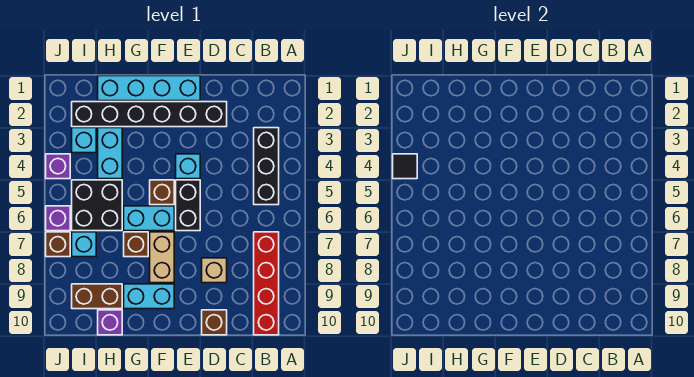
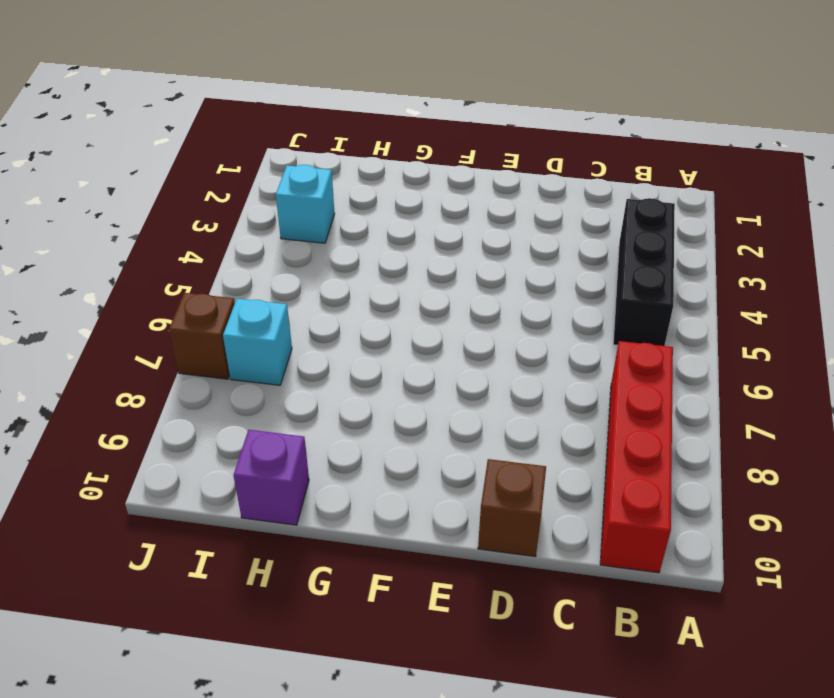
none -> black brick D2:I2 level 1
none -> tan brick D8 level 1
none -> cyan brick E1:H1 level 1

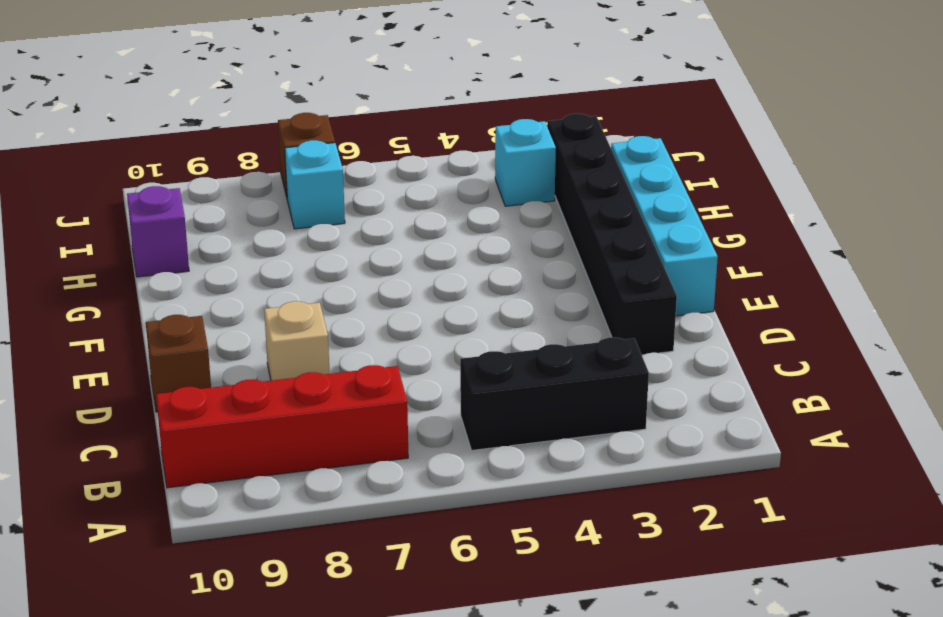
none -> cyan brick E4 level 1
none -> black brick E5:E6 level 1
none -> brown brick F5 level 1

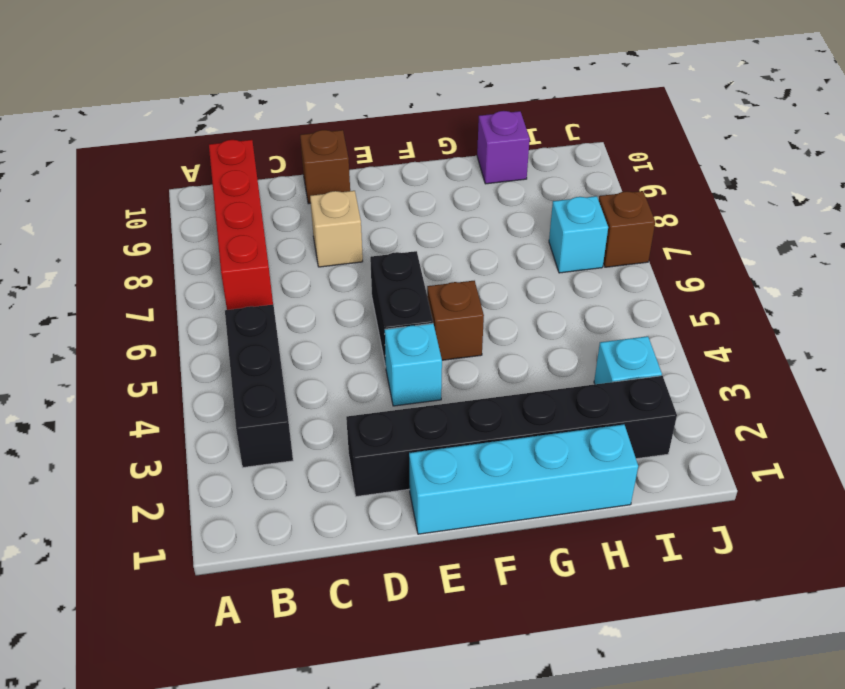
none -> cyan brick F6:G6 level 1
none -> tan brick F7:F8 level 1
none -> cyan brick F9:G9 level 1

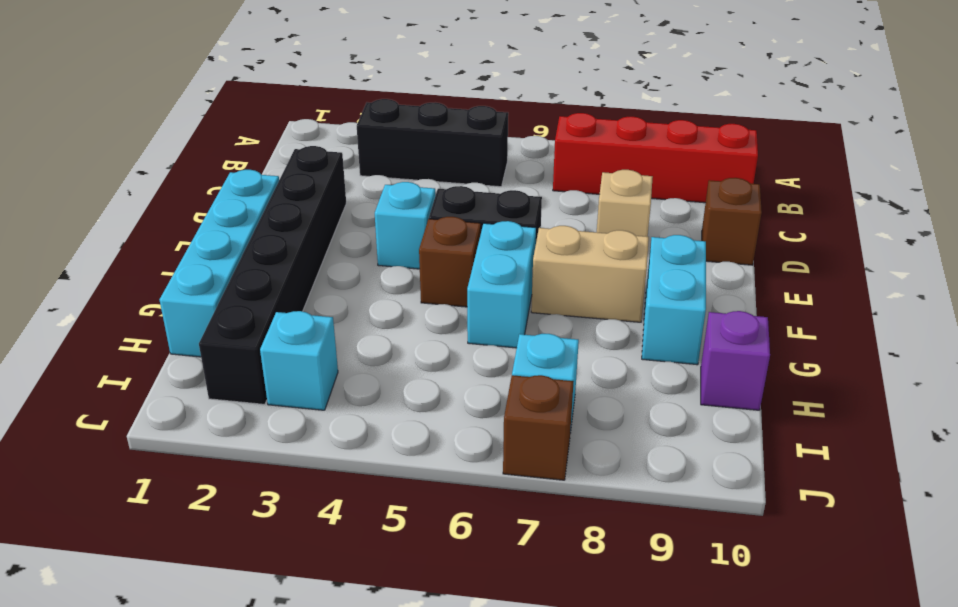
none -> brown brick G7 level 1
none -> cyan brick H3:H4 level 1
none -> black brick H5:I6 level 1

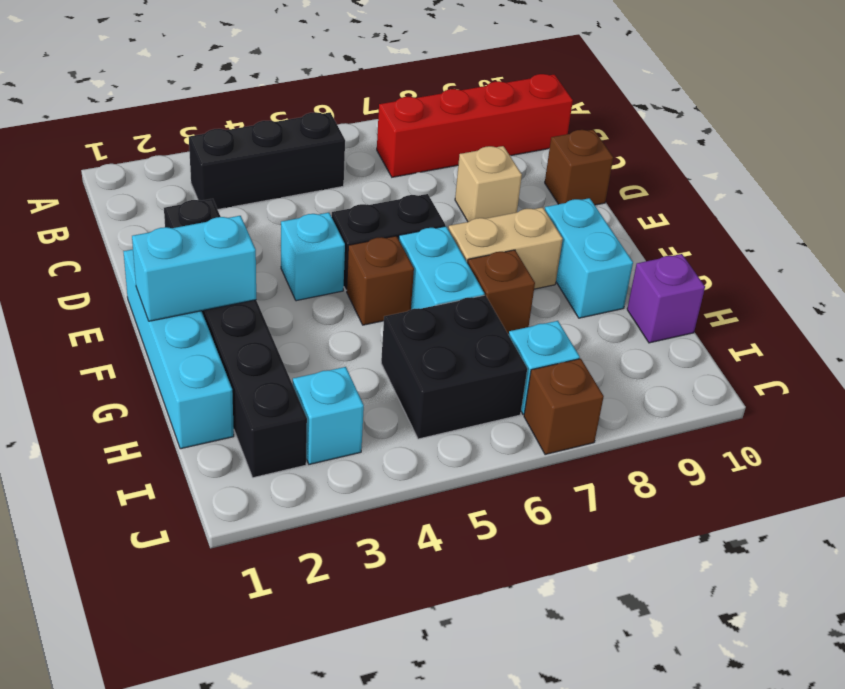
cyan brick F1:F2 level 2 -> cyan brick H3:H4 level 1
none -> brown brick H9:I9 level 1
none -> purple brick J4 level 1
none -> purple brick J6 level 1

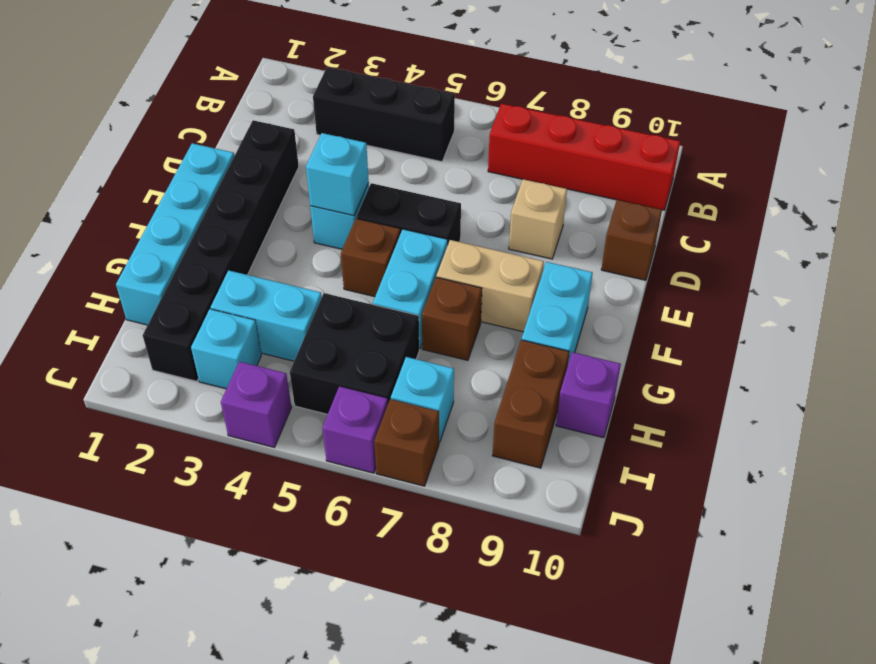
cyan brick E4 level 2 -> none
none -> black tile J4 level 2

